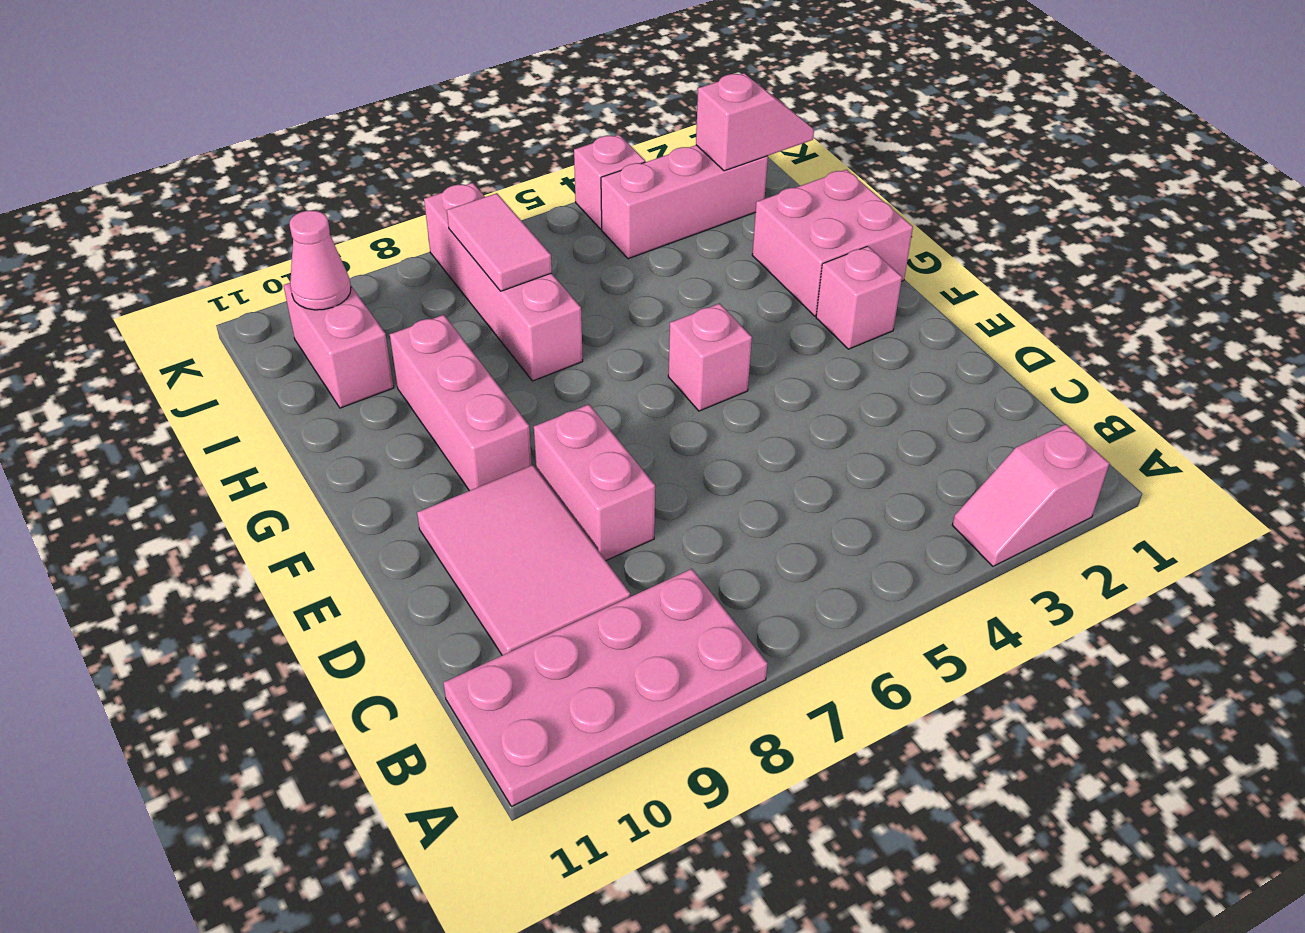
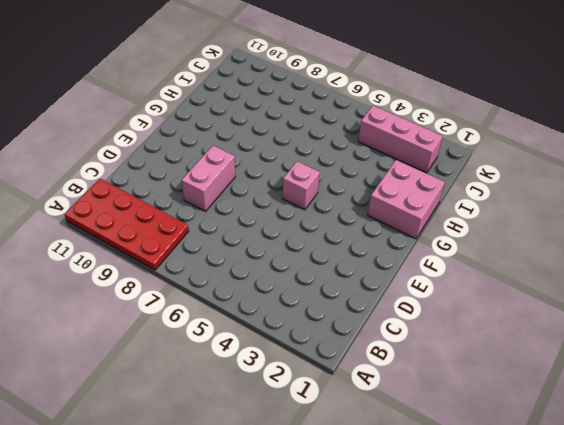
red plate A8:B11 level 1 -> pink plate A8:B11 level 1
none -> pink slope A2:A3 level 1 top 2
none -> pink tile C9:E10 level 1
none -> pink brick F2 level 1

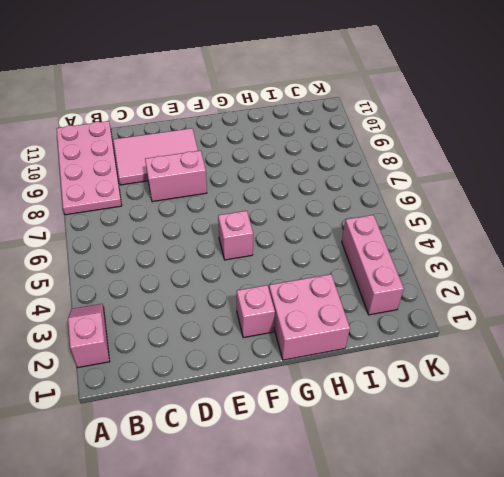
none -> pink brick F9:H9 level 1
none -> pink brick H7:K7 level 1
none -> pink brick I10:J10 level 1

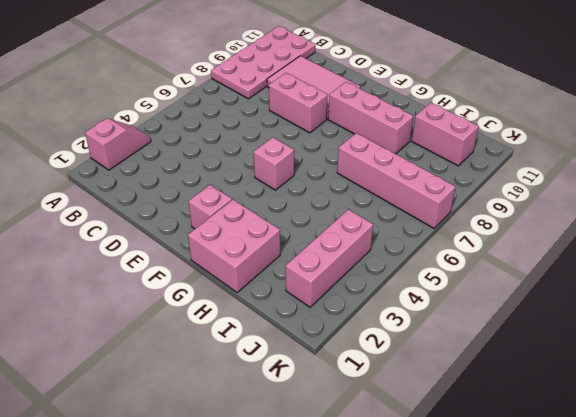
none -> pink brick K4 level 1
none -> pink tile I7:J7 level 2
none -> pink slope J1:J2 level 2 top 2

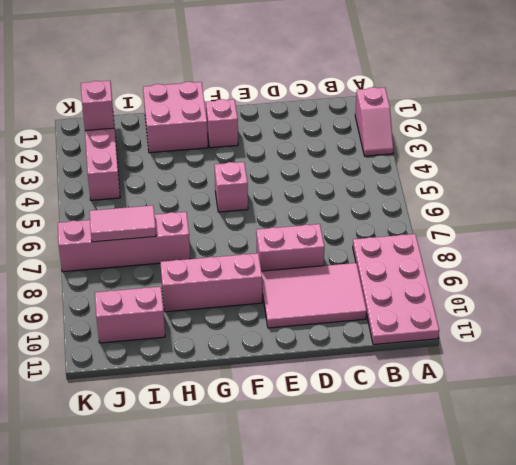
none -> pink brick K4 level 1
none -> pink cone J10 level 2

